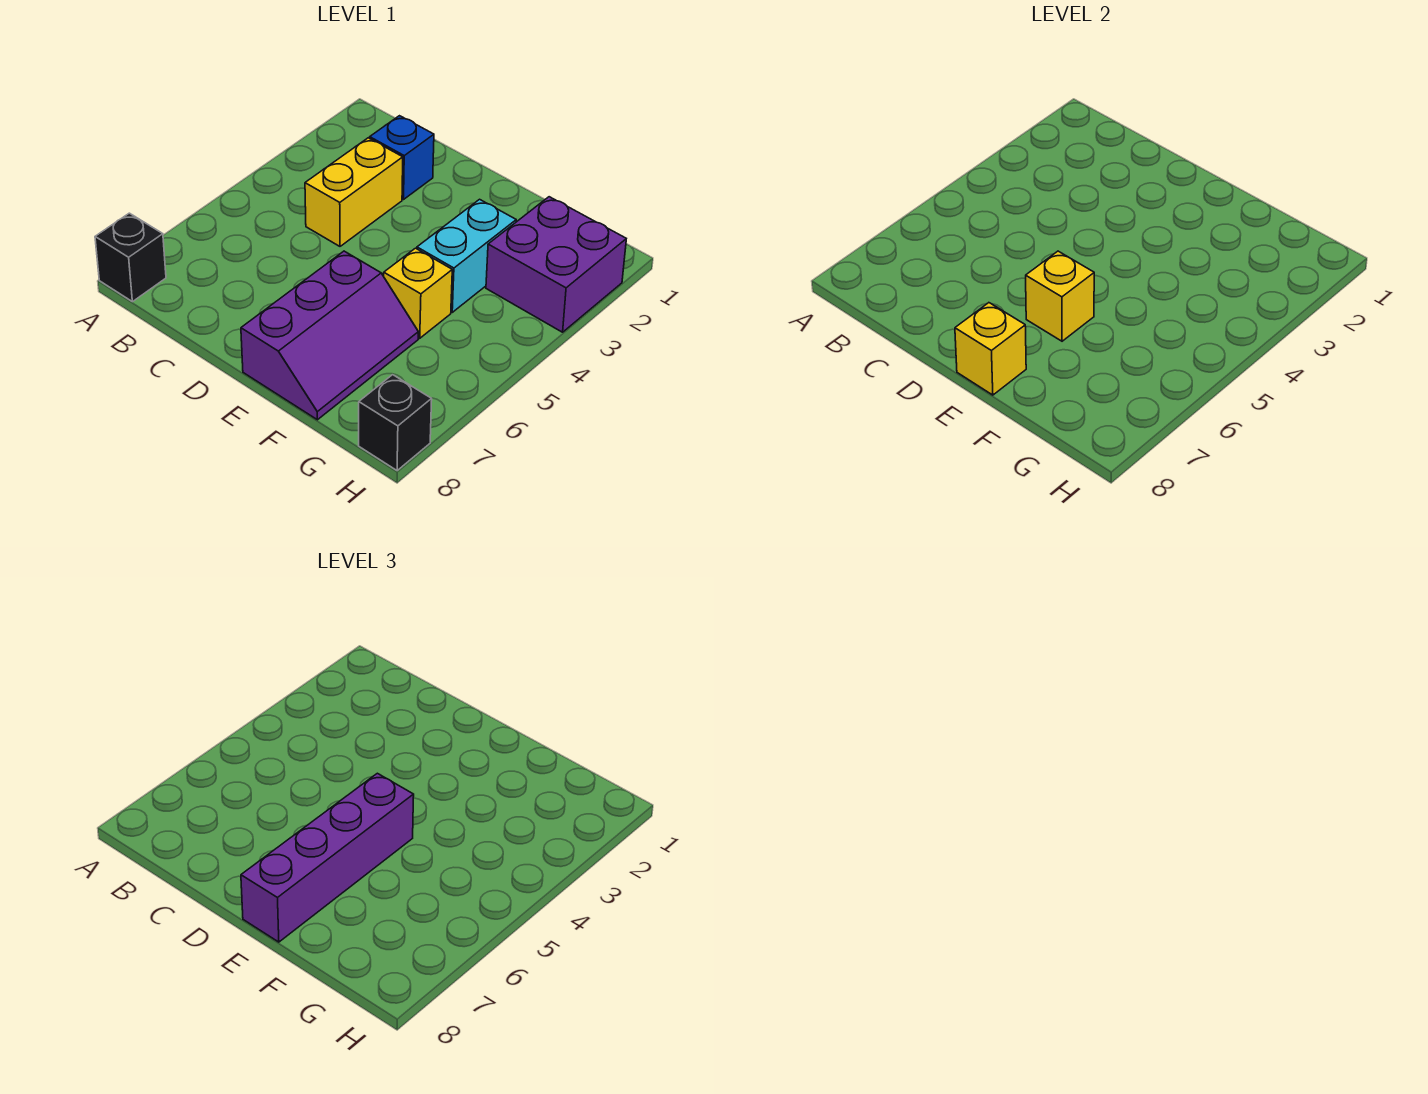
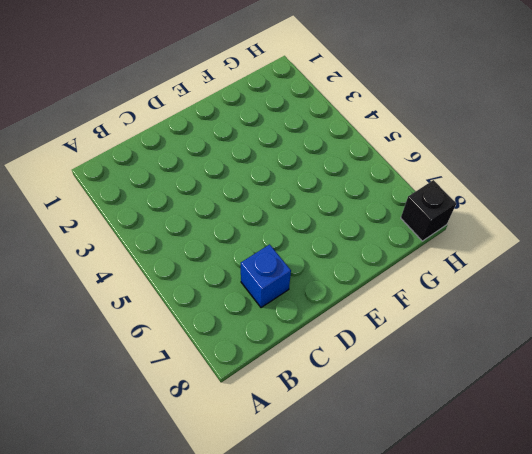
blue brick C7 level 1 -> blue brick C2 level 1
none -> black brick A8 level 1
none -> yellow brick C3:C4 level 1

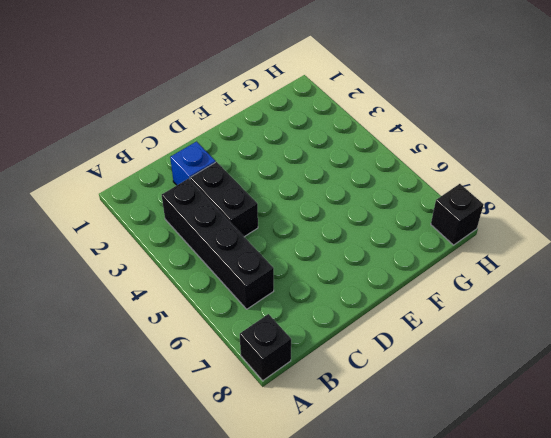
black brick B3:B6 level 1 -> none
black brick C3:C4 level 1 -> yellow brick C3:C4 level 1
none -> purple slope E6:F8 level 1 top E
none -> cyan brick F3:F4 level 1

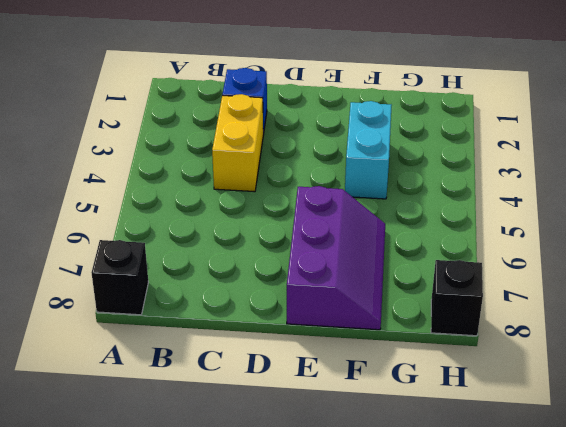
none -> yellow brick F5 level 1
none -> purple brick G2:H3 level 1

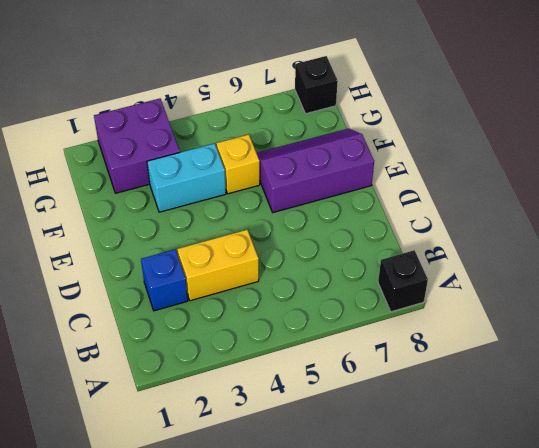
none -> yellow brick E6 level 2
none -> yellow brick E8 level 2

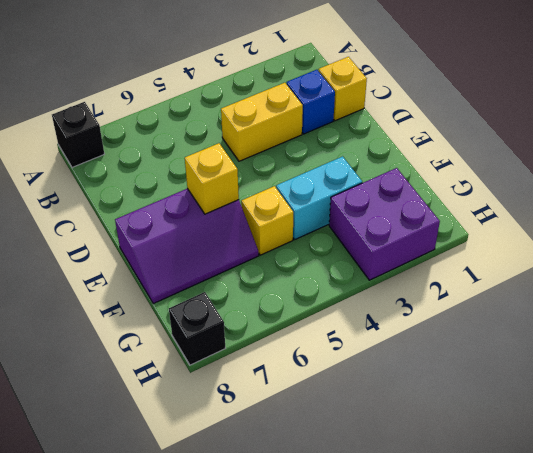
yellow brick C1 level 1 -> yellow brick E8 level 2
none -> purple brick E5:E8 level 3

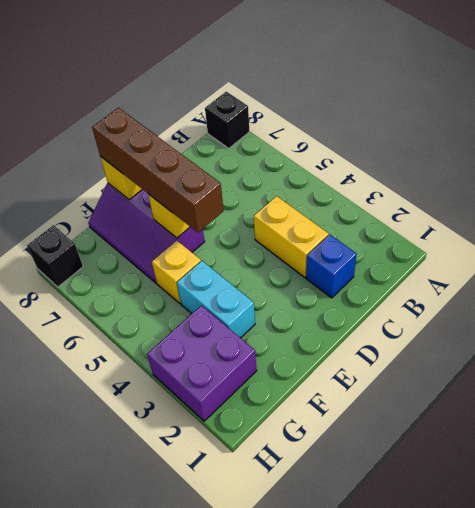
brown brick E5:E8 level 3 -> purple brick E5:E8 level 3

